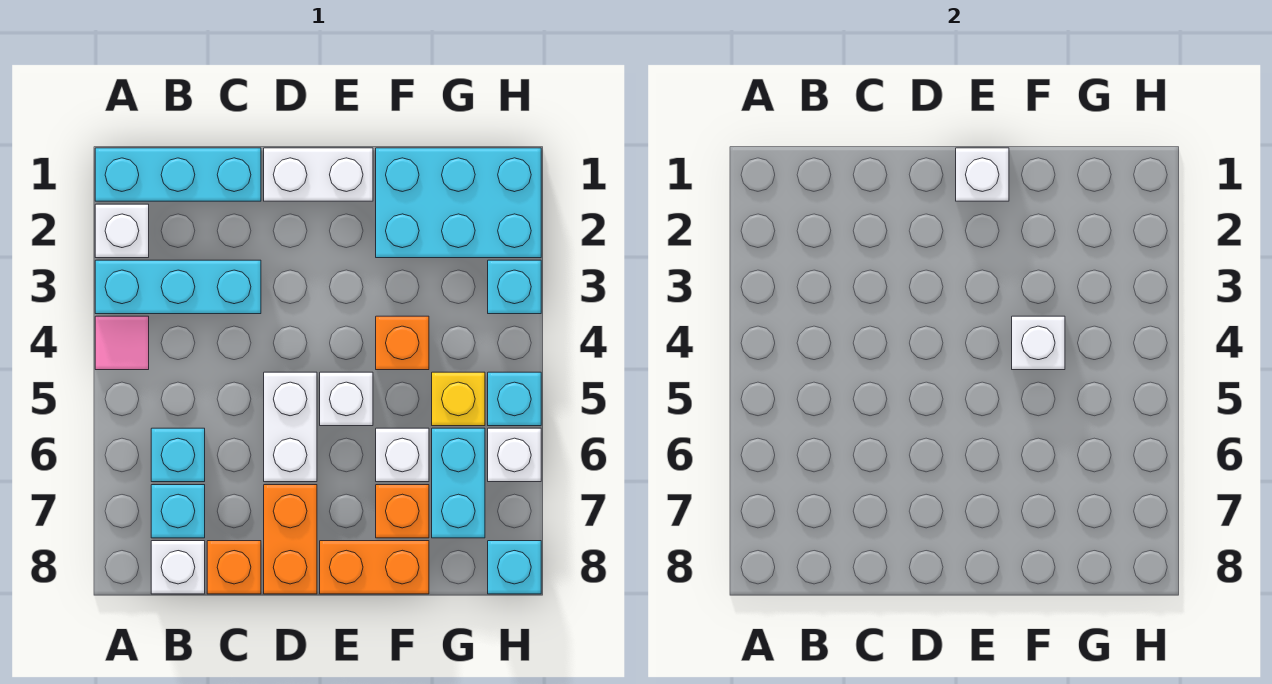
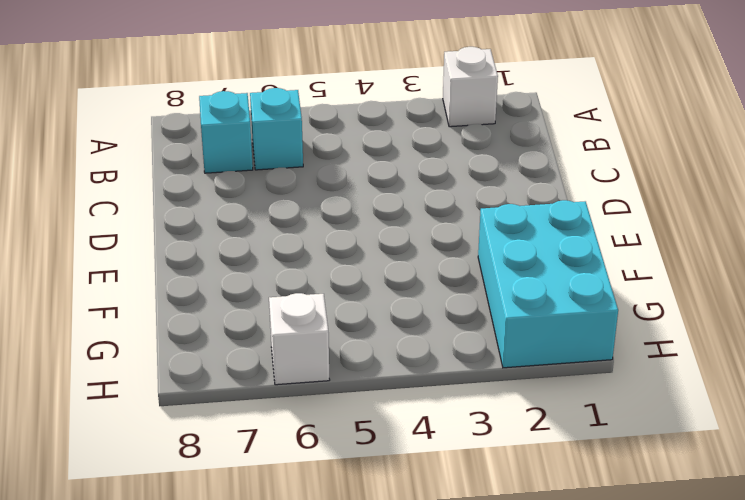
none -> cyan brick A1:C1 level 1
none -> cyan brick A3:C3 level 1
none -> pink tile A4 level 1

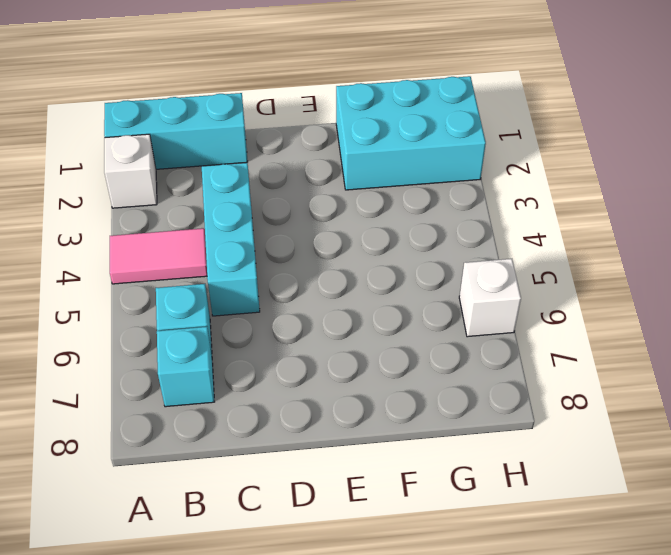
pink tile A4:B4 level 1 -> pink tile A4 level 1
cyan brick C3:C5 level 1 -> cyan brick A3:C3 level 1
none -> white brick B8 level 1
none -> orange brick C8 level 1
none -> white brick D1:E1 level 1

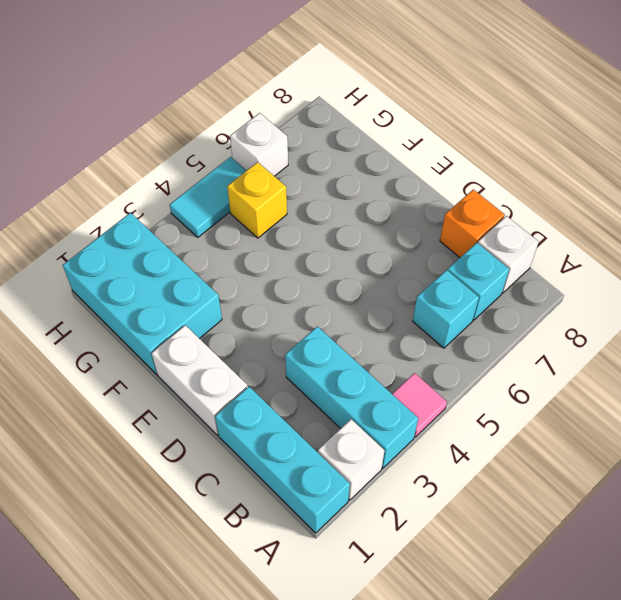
cyan tile H4:H5 level 1 -> cyan brick H5 level 1
none -> white brick D5:D6 level 1
none -> orange brick D7:D8 level 1
none -> white brick E5 level 1

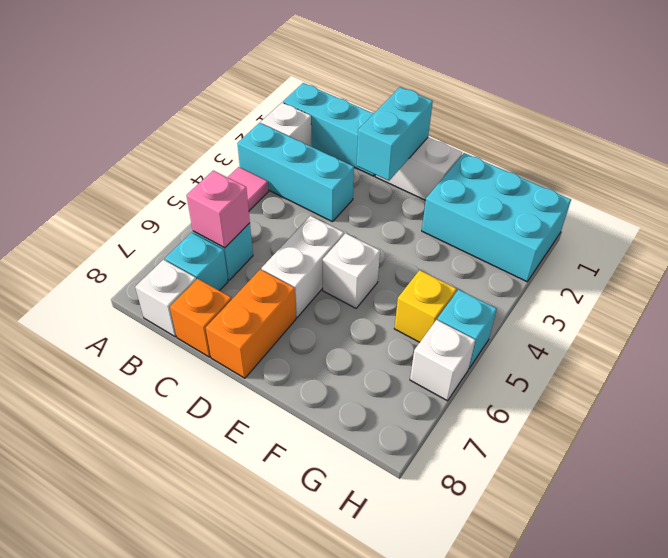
pink brick B6 level 2 -> none
cyan brick D1:D2 level 2 -> cyan brick G6:G7 level 1
none -> orange brick E8:F8 level 1
none -> orange brick F4 level 1
none -> white brick F6 level 1

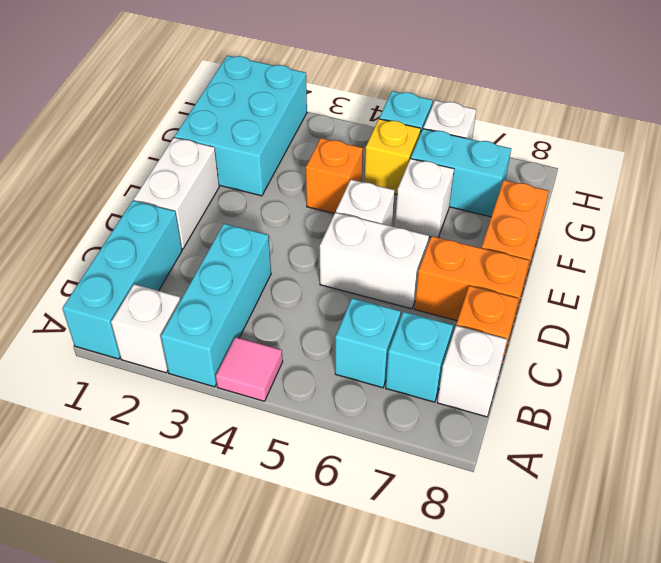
none -> orange brick F7 level 1
none -> cyan brick H3 level 1
none -> cyan brick H8 level 1

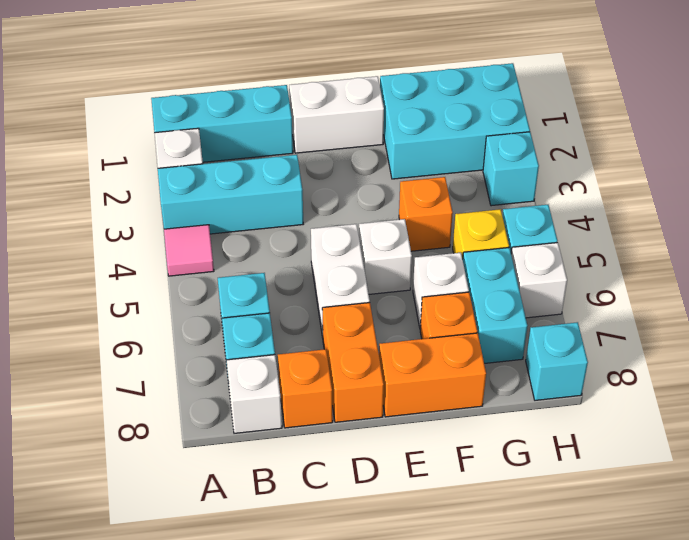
none -> white brick E1 level 2
none -> white brick F4 level 2

